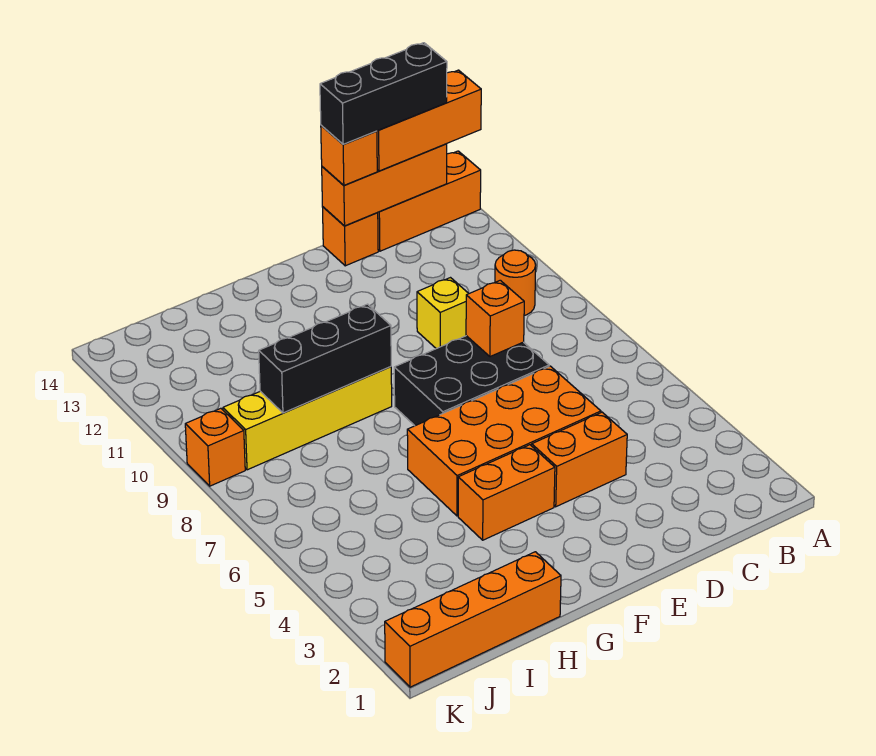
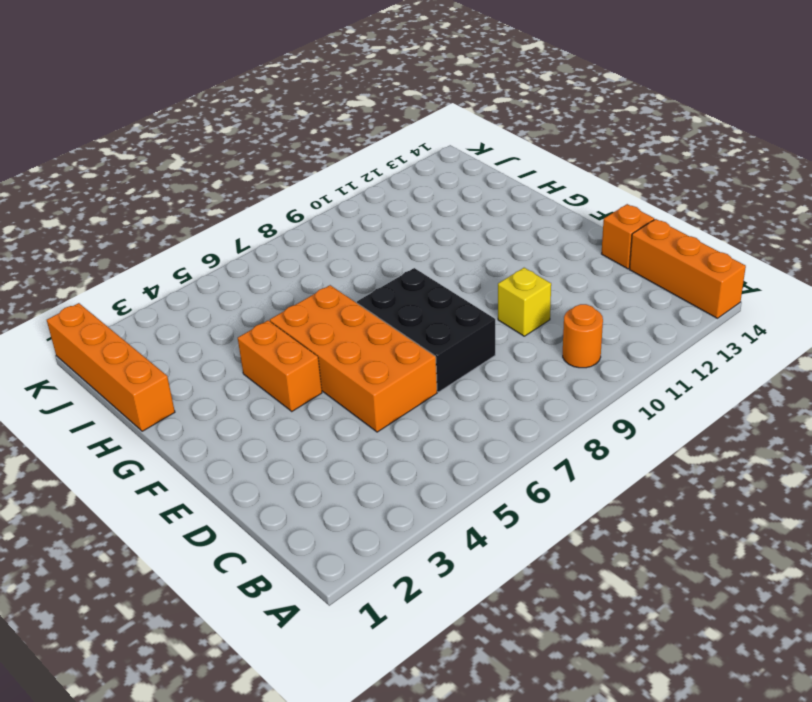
none -> orange brick D4:E4 level 1
none -> yellow brick G9:J9 level 1
none -> orange brick K9 level 1

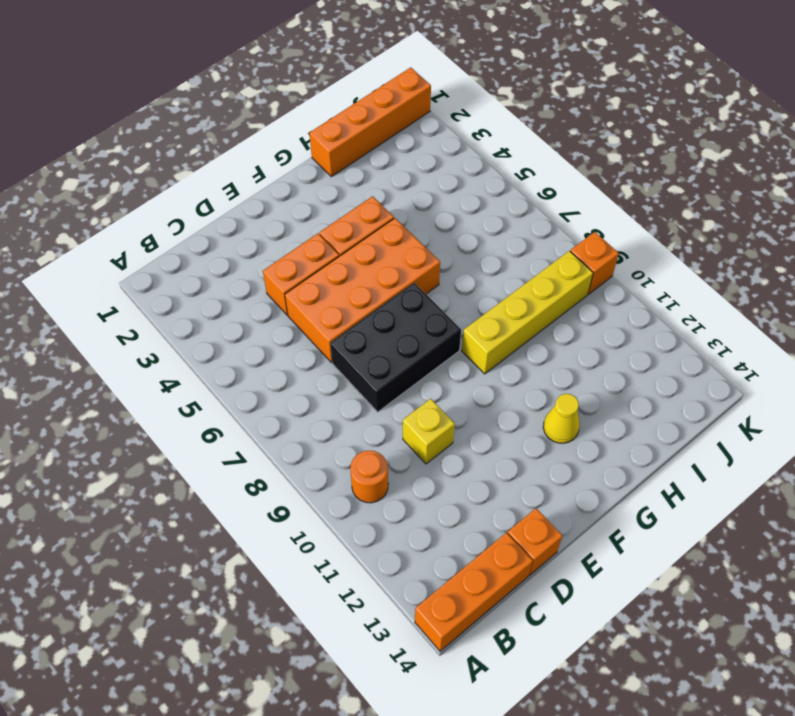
yellow cone G12 level 1 -> none
none -> orange brick B14:D14 level 2
none -> orange brick D8 level 2
none -> black brick G9:I9 level 2

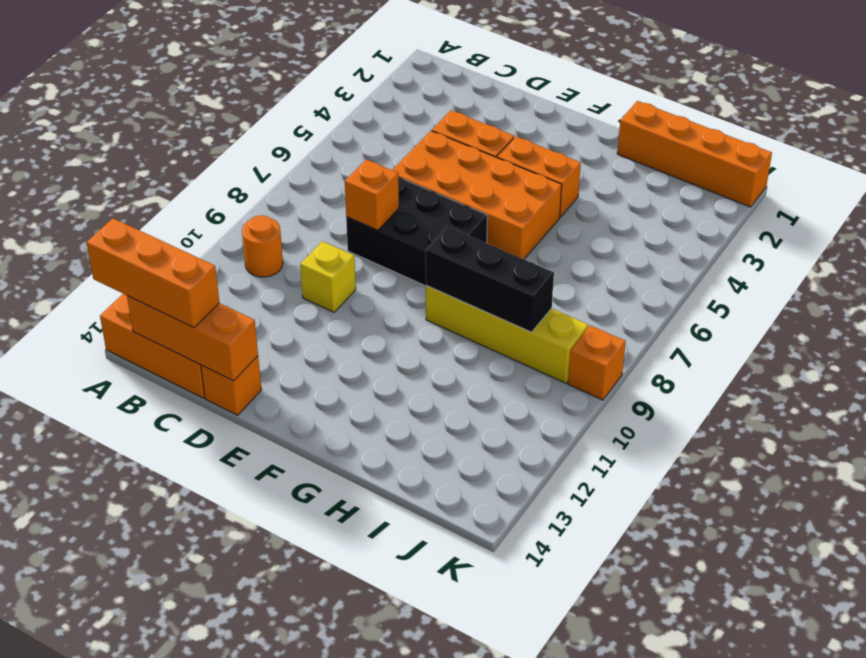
none -> orange brick D14 level 3
none -> black brick B14:D14 level 4

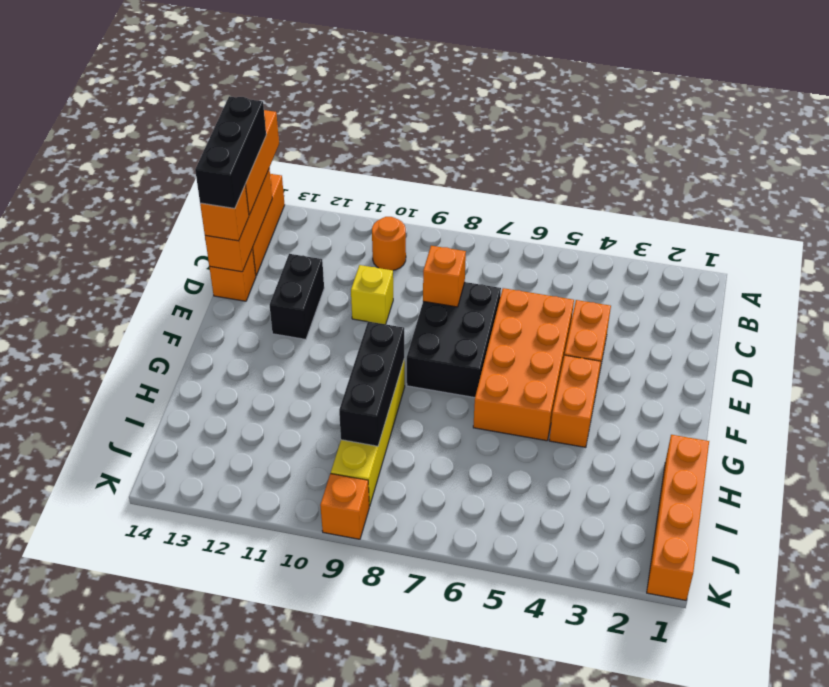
black brick D12:E12 level 1 -> none

